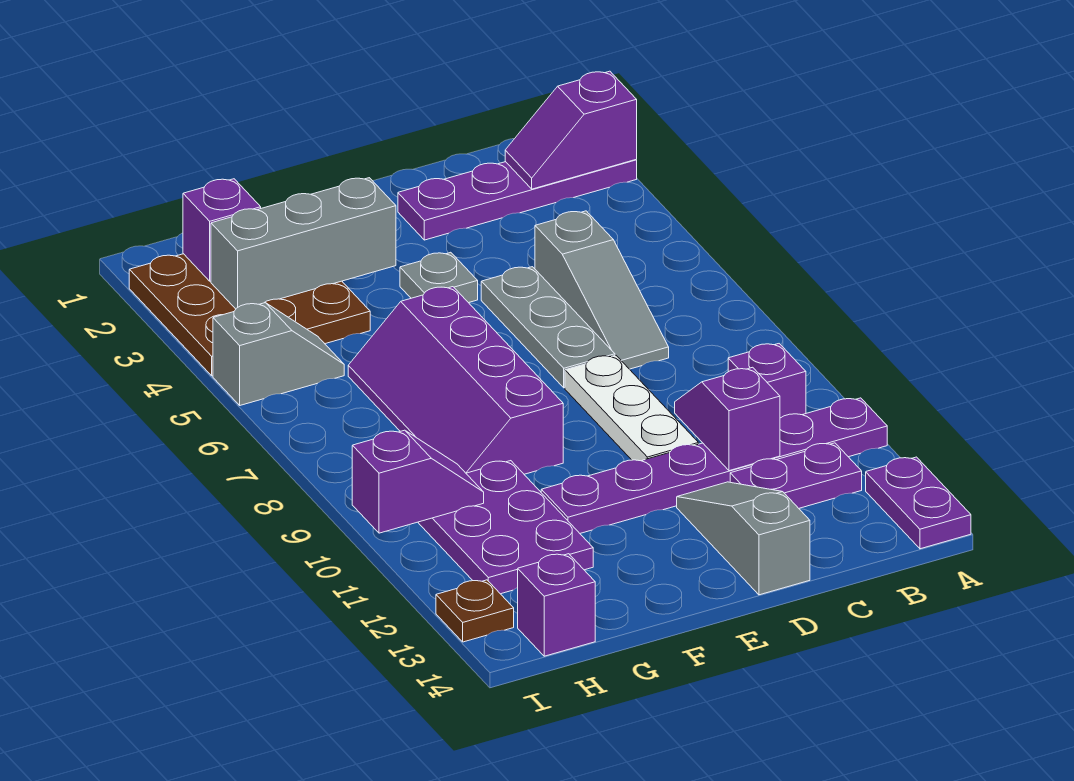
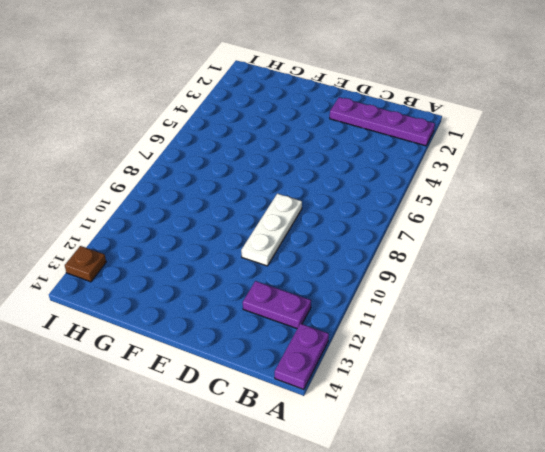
none -> purple plate A11:F11 level 1
none -> purple brick B10 level 1
none -> grey slope C5:C7 level 1 top 5

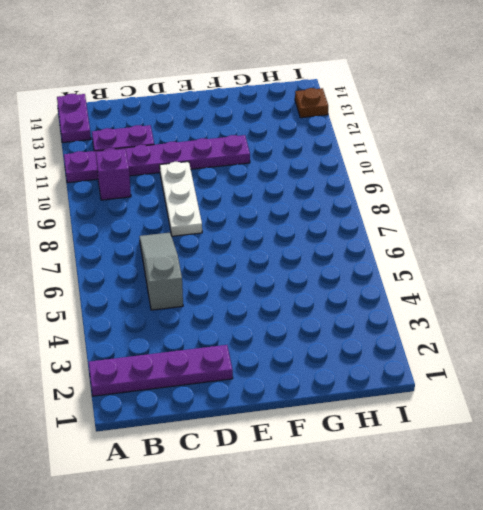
none -> grey plate D5:D7 level 1
none -> grey slope D12:D14 level 1 top 14
none -> grey plate E4 level 1

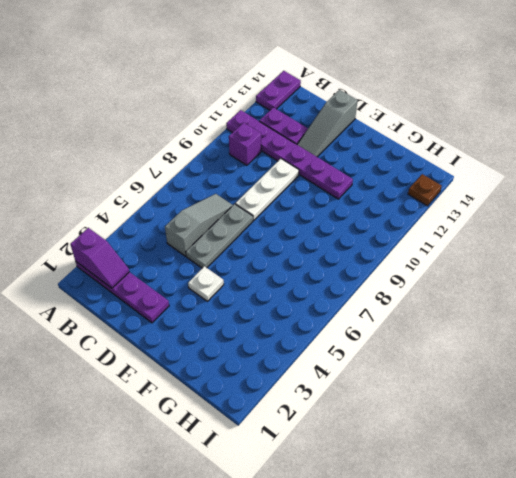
white plate E4 level 1 -> grey plate E4 level 1
none -> purple slope F6:G9 level 1 top F
none -> brown plate G2:I4 level 1
none -> purple plate G10:H12 level 1

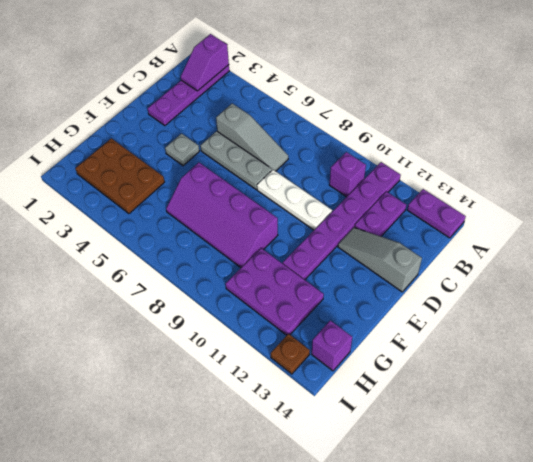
brown plate G2:H4 level 1 -> brown plate G2:I4 level 1
none -> grey slope H5:I5 level 1 top I
none -> purple slope C10:C11 level 2 top 11
none -> grey brick F3:H3 level 2

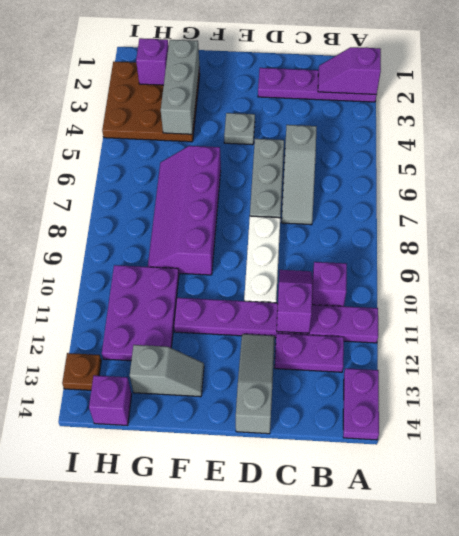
grey slope F13:G13 level 1 top G -> grey slope H5:I5 level 1 top I
grey brick G2:G4 level 2 -> grey brick F3:H3 level 2
none -> purple slope H10:I10 level 2 top I

